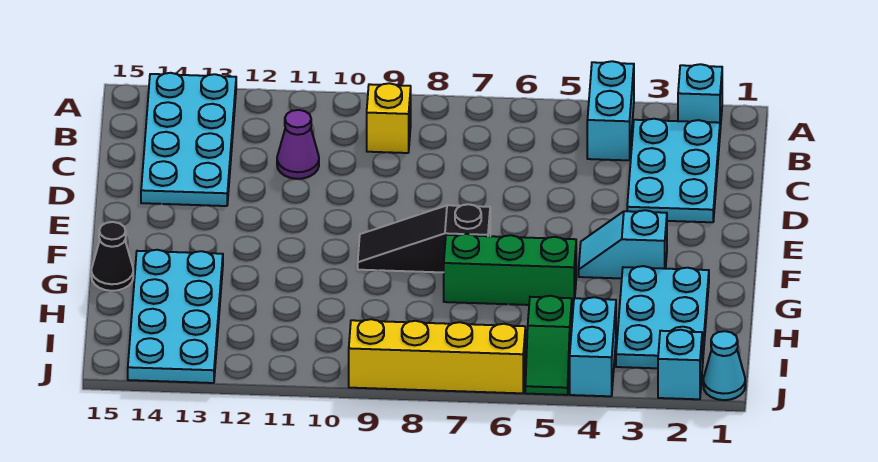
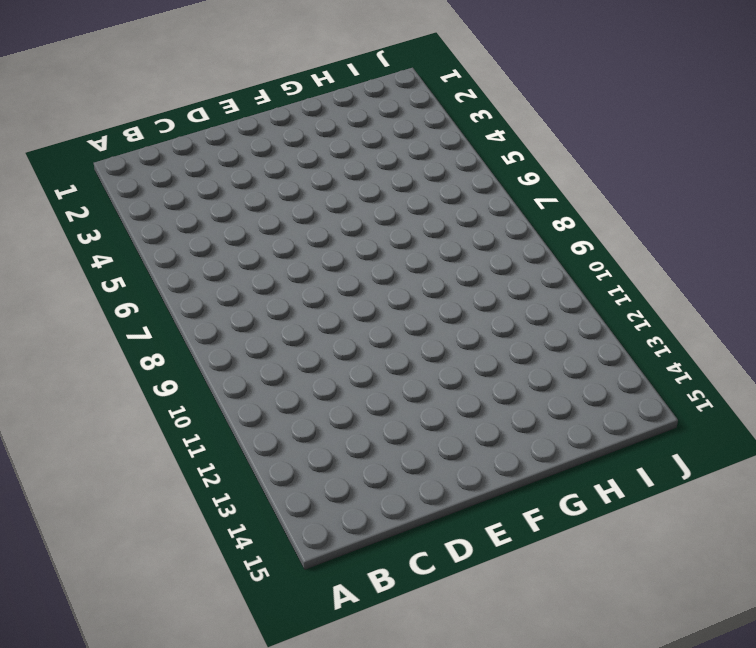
none -> cyan brick A2 level 1
none -> cyan brick A4:B4 level 1
none -> cyan plate A13:D14 level 1

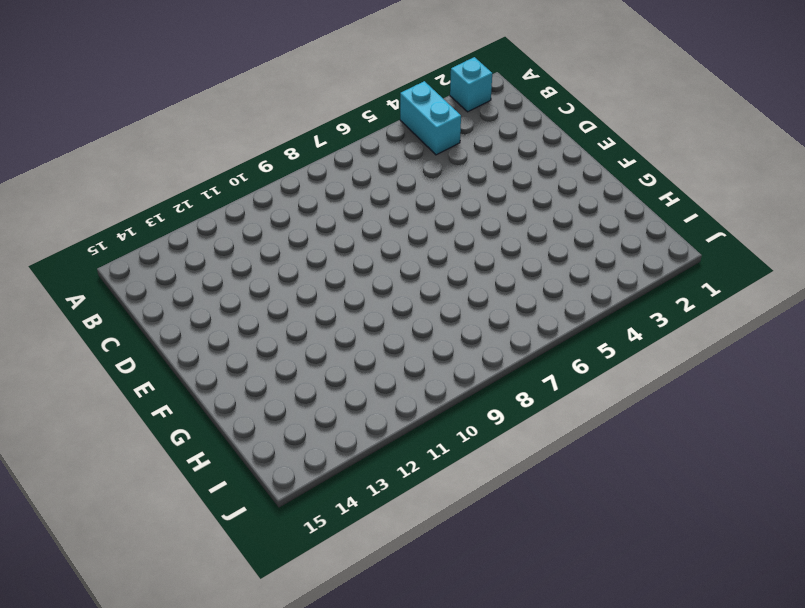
none -> cyan plate A13:D14 level 1
none -> cyan plate B2:D3 level 1
none -> yellow brick B9 level 1

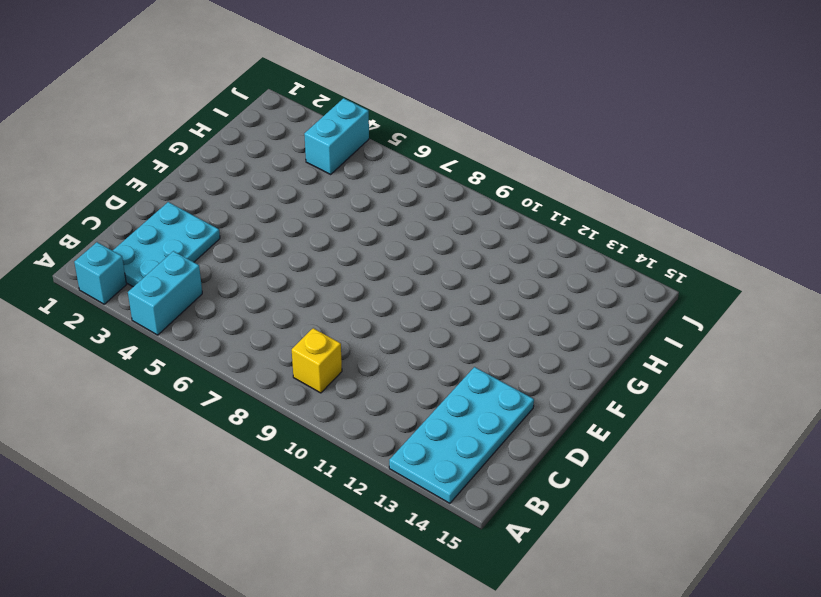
none -> purple cone C11 level 1
none -> cyan slope F3:F4 level 1 top 3
none -> black slope F7:F9 level 1 top 7

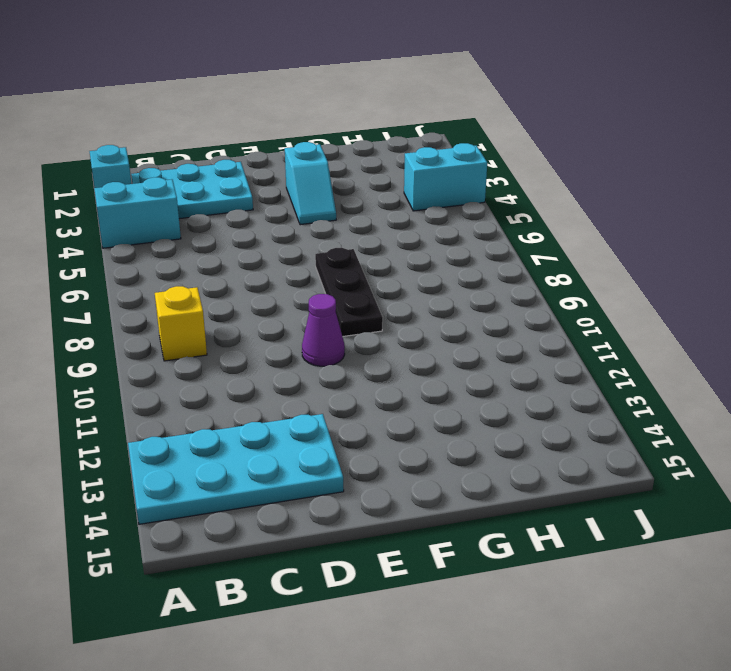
purple cone E10 level 1 -> purple cone C11 level 1
black plate F7:F9 level 1 -> black slope F7:F9 level 1 top 7
none -> cyan plate G2:I3 level 1
none -> green brick G5:G7 level 1
none -> cyan plate G13:J14 level 1

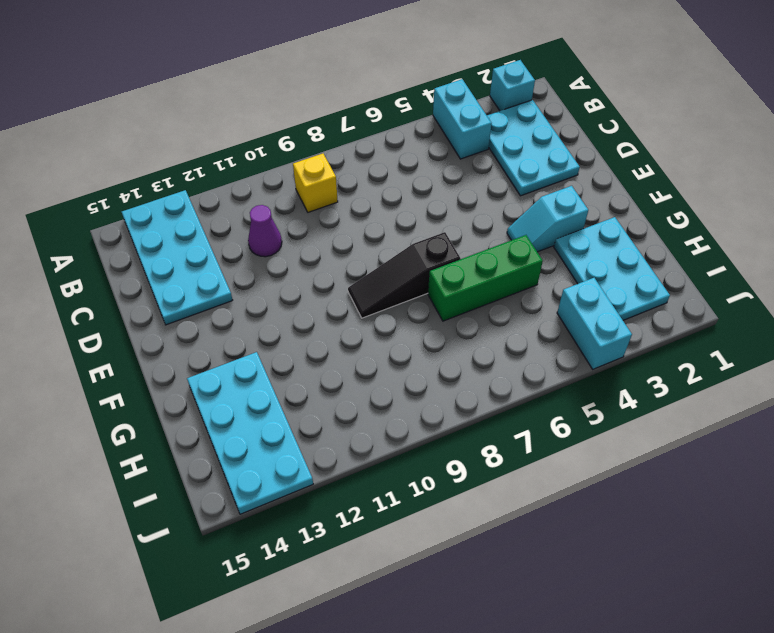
none -> black cone G15 level 1
none -> green slope I5:J5 level 1 top I
none -> cyan cone J1 level 1

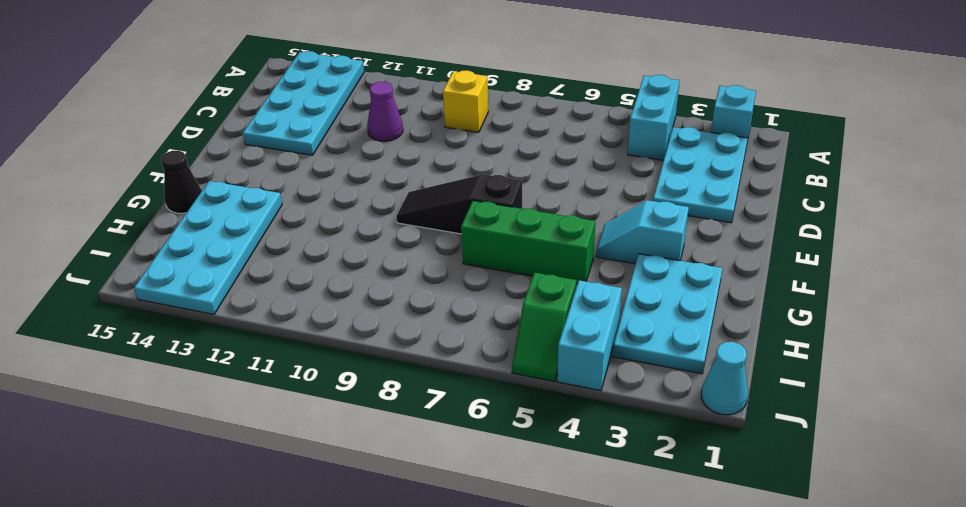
none -> cyan brick J2 level 1
none -> yellow brick J6:J9 level 1

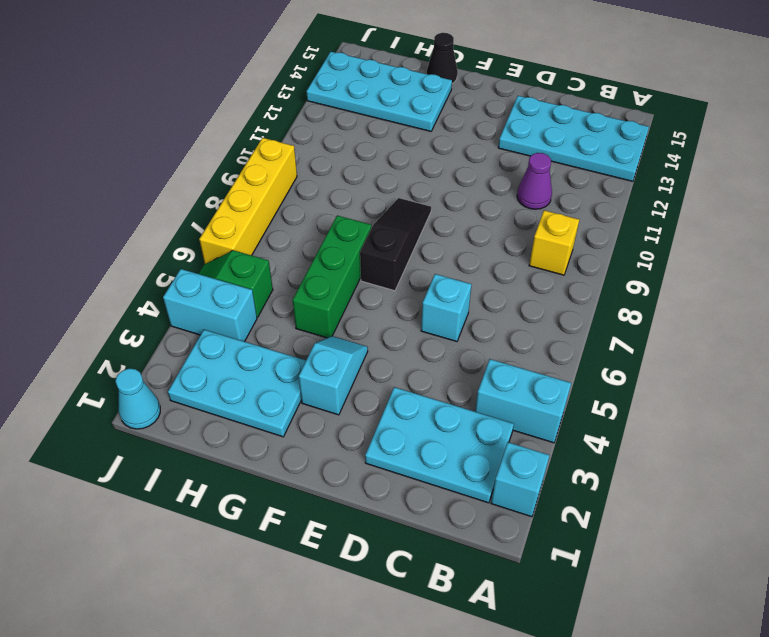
cyan brick D6 level 1 -> cyan brick J2 level 1

